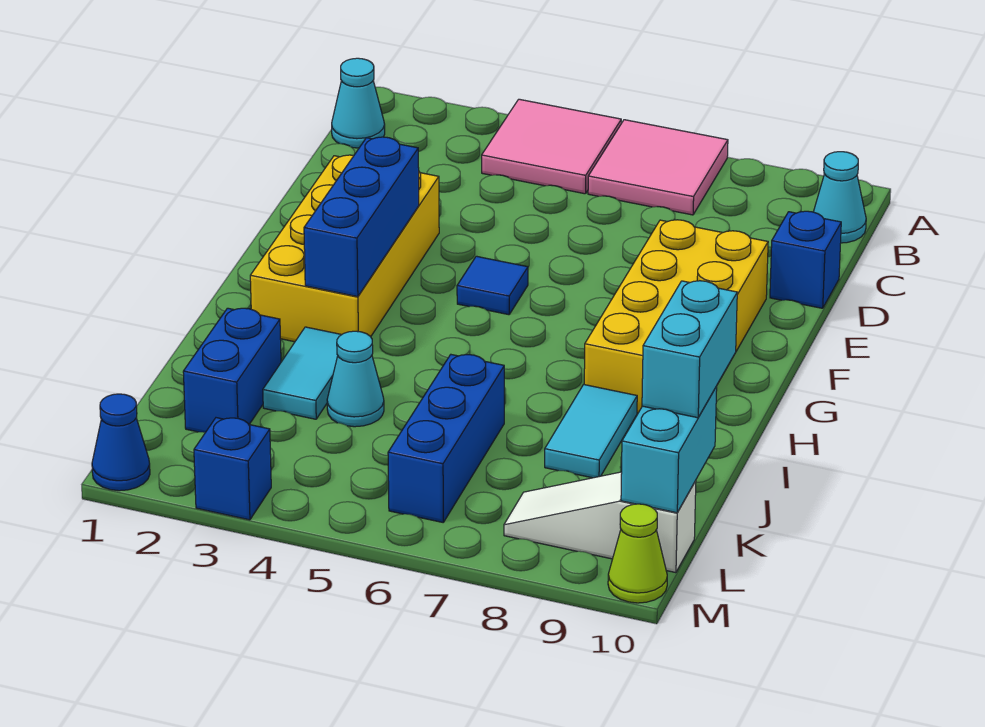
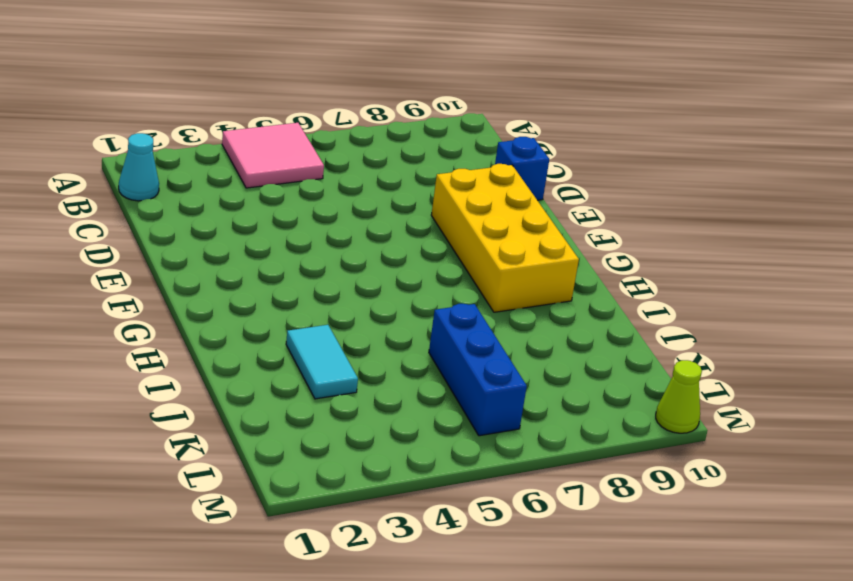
none -> pink tile A6:B7 level 1
none -> cyan cone B10 level 1
none -> yellow brick E2:H3 level 1

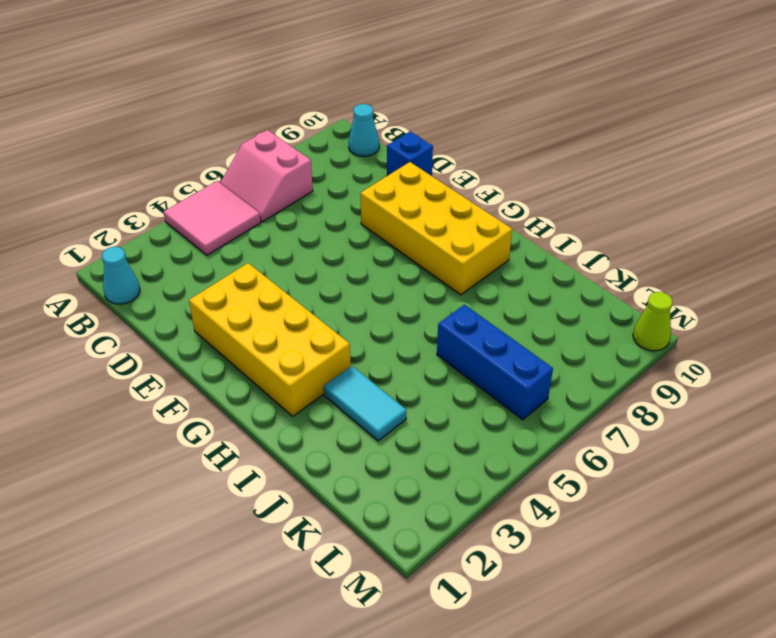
pink slope A6:B7 level 1 top 7 -> pink tile A6:B7 level 1
none -> blue tile F5 level 1
none -> cyan tile I8:J8 level 1
none -> blue brick J2:K2 level 1

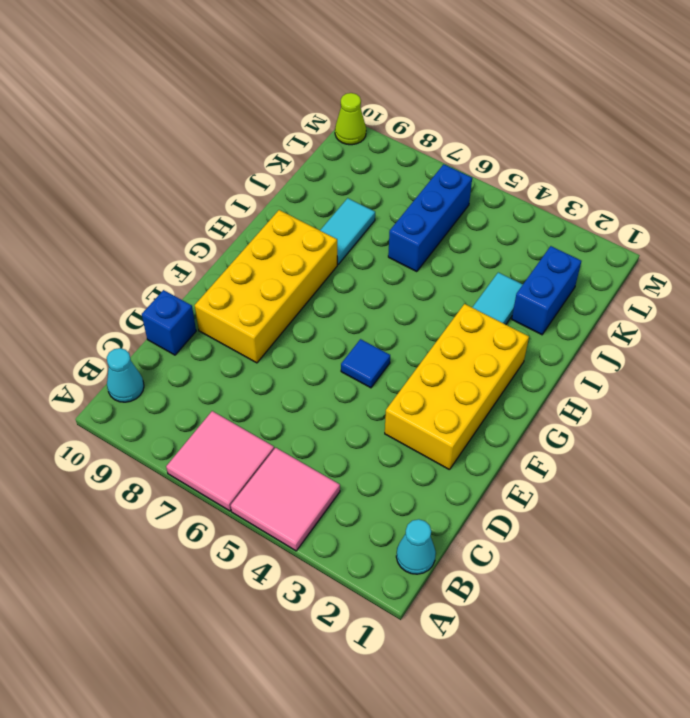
none -> cyan cone J4 level 1
none -> white slope L8:L10 level 1 top 10
none -> blue cone M1 level 1

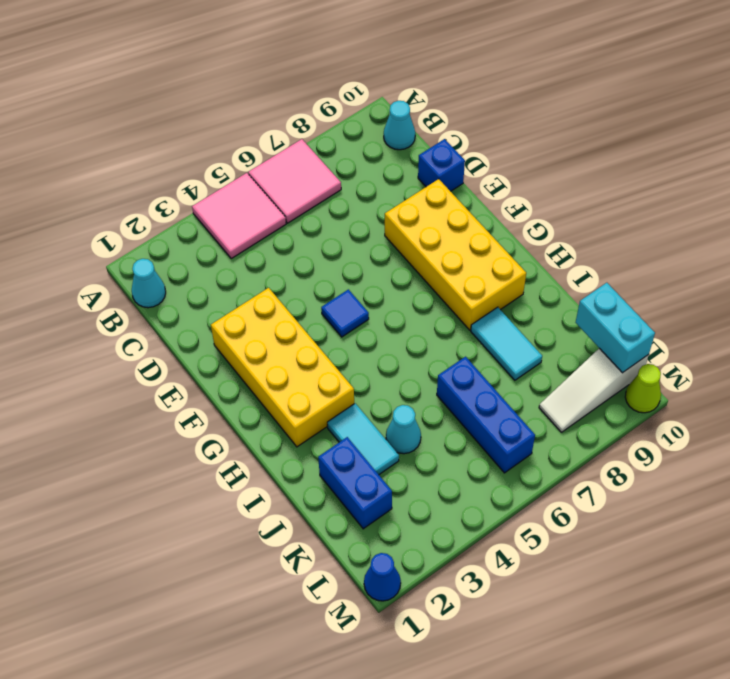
none -> blue brick M3 level 1
none -> blue brick F3:H3 level 2
none -> cyan brick J10:K10 level 3

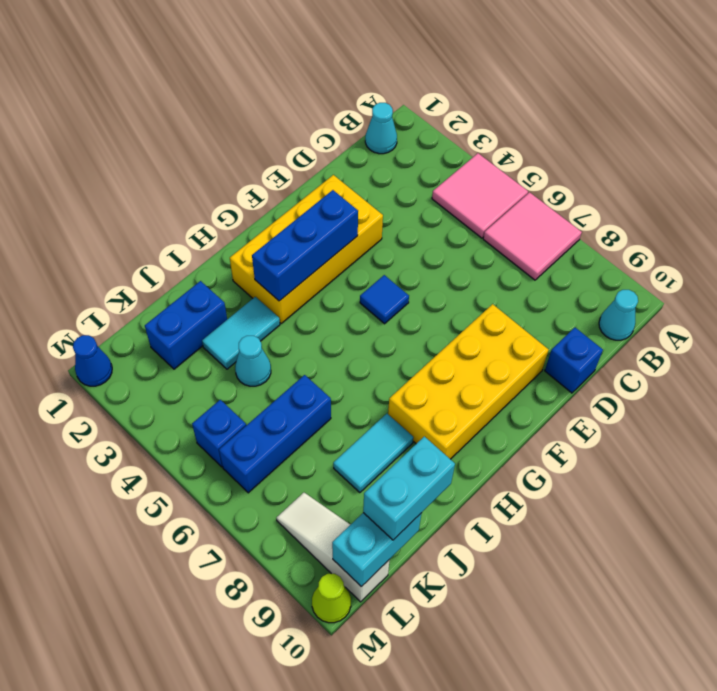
blue brick L5 level 1 -> blue brick M3 level 1

